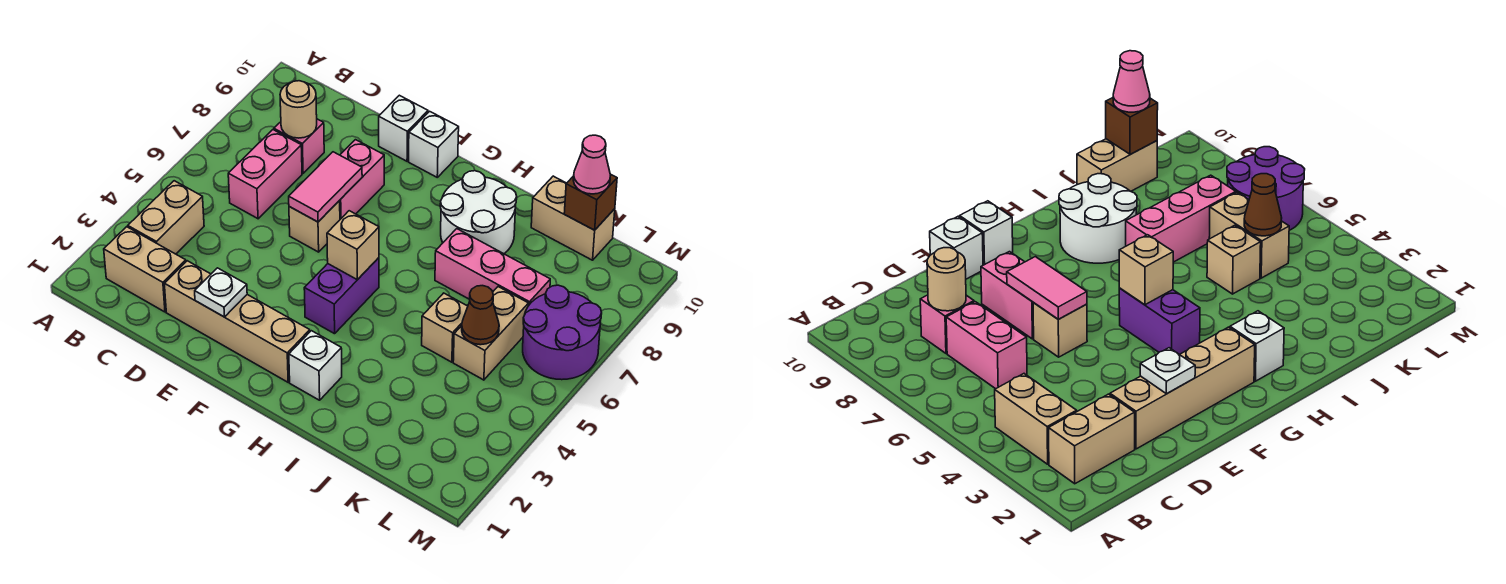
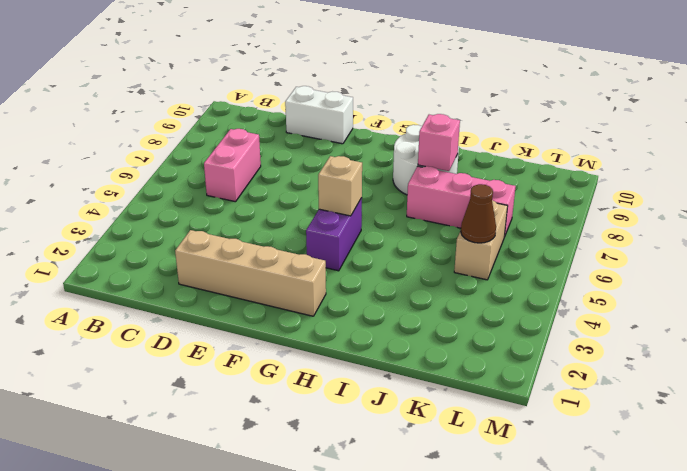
white brick D10:E10 level 1 -> white brick E10 level 1
pink brick I8 level 2 -> pink brick C8 level 1
none -> tan brick B2:C2 level 1
none -> tan brick B3:B4 level 1
none -> tan brick E6 level 1

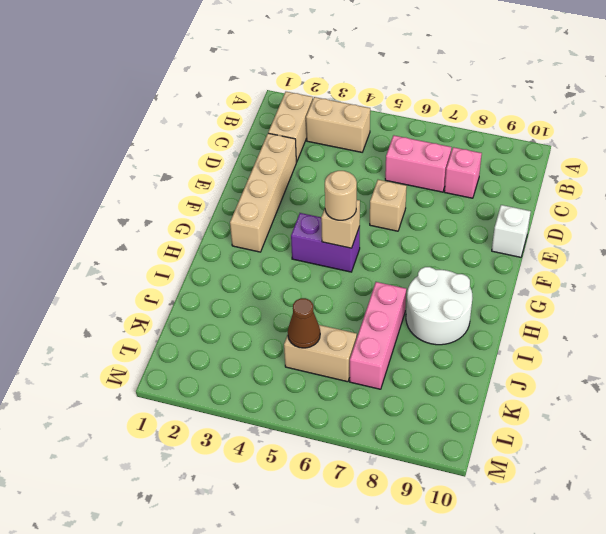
tan round brick G5 level 3 -> tan round brick C8 level 2
none -> pink brick E7:E8 level 1
none -> white brick F10 level 1
none -> white brick H2 level 1

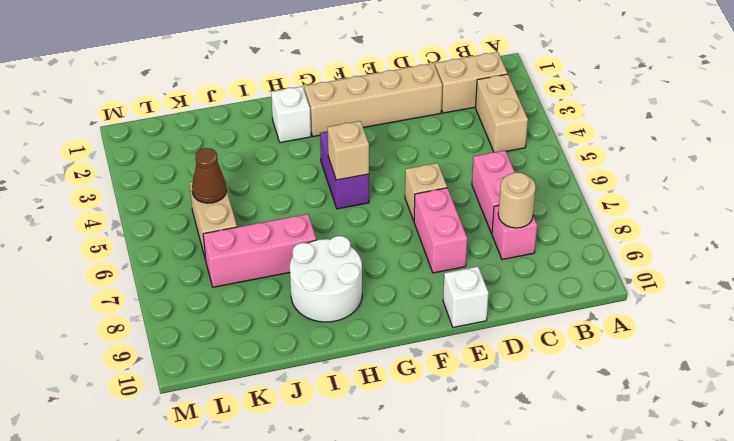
none -> white brick F10 level 1
none -> tan brick J5 level 1
none -> tan brick J10:K10 level 1

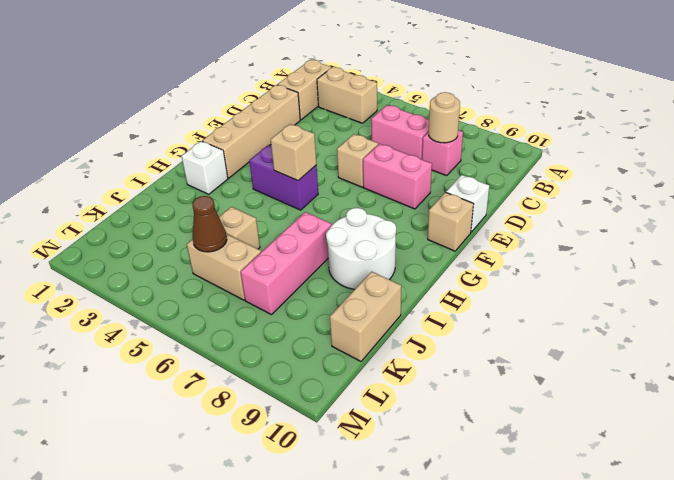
tan brick F10 level 1 -> white brick F10 level 1
none -> purple round brick L6:M7 level 1
none -> white plate E2 level 2
none -> pink tile E6:E7 level 2

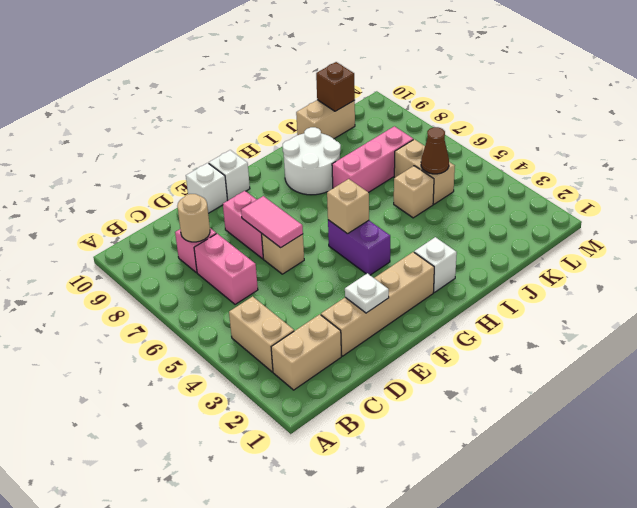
none -> purple round brick L6:M7 level 1
none -> pink cone K10 level 3

